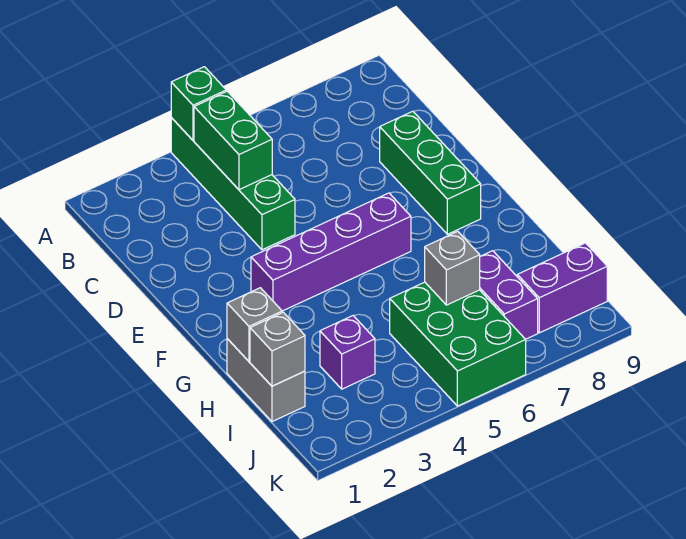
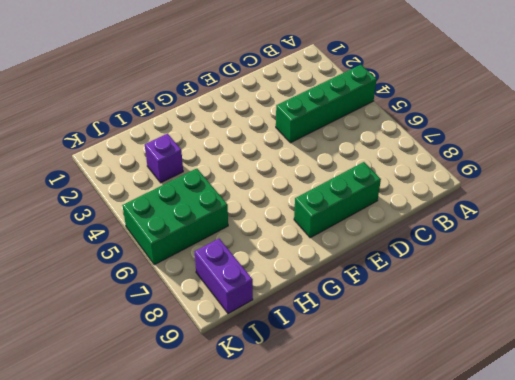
none -> purple brick F3:F6 level 1
none -> grey brick H1:I1 level 1
none -> purple brick I7:J7 level 1

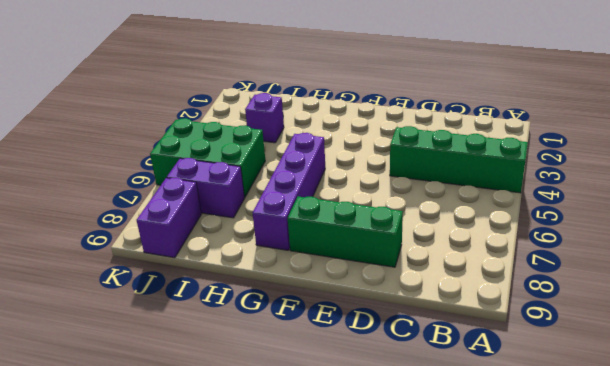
purple brick G5:G8 level 1 -> purple brick F3:F6 level 1
none -> grey brick H1:I1 level 1
none -> green brick A4 level 2
none -> green brick B4:C4 level 2

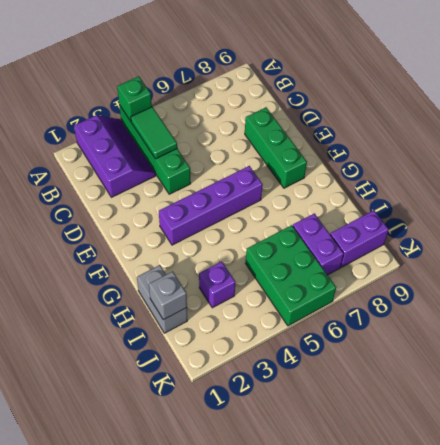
purple slope A2:C3 level 1 top 2 -> none
green tile B4:C4 level 2 -> green brick B4:C4 level 2
none -> grey brick H1 level 2
none -> grey brick I6 level 2

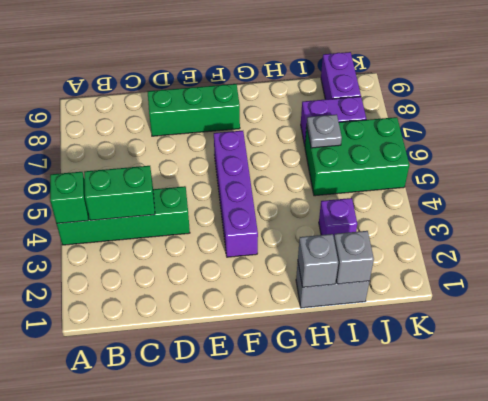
grey plate I6 level 2 -> grey brick I6 level 2

